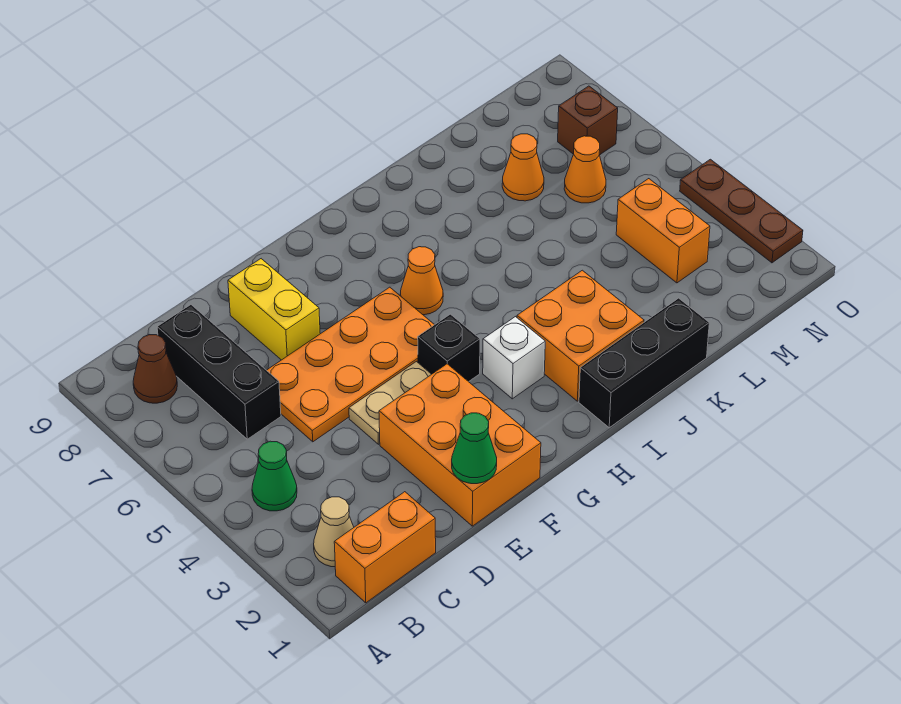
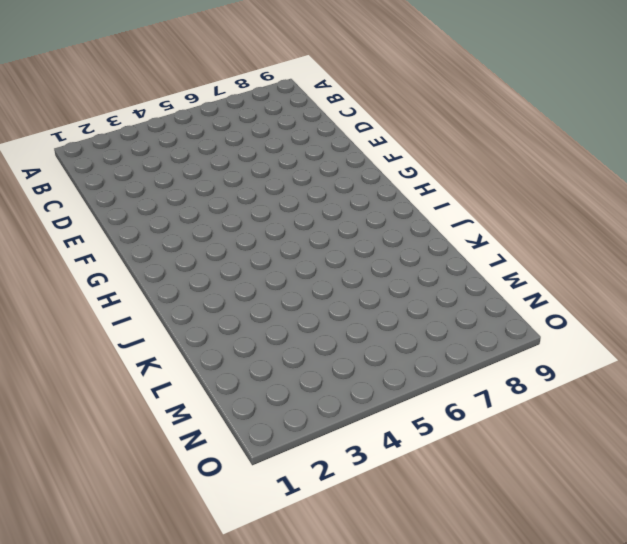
none -> orange brick B1:C1 level 1
none -> tan cone B2 level 1
none -> green cone B4 level 1

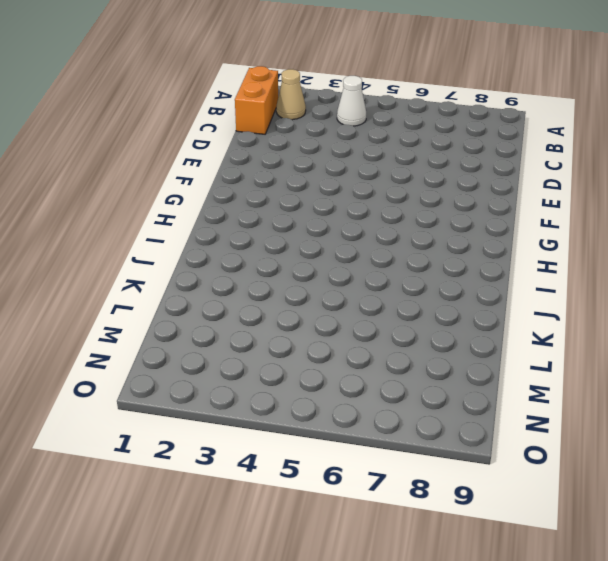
white cone B4 level 1 -> green cone B4 level 1
none -> brown cone B8 level 1
none -> black brick C6:C8 level 1
none -> orange plate D5:G6 level 1

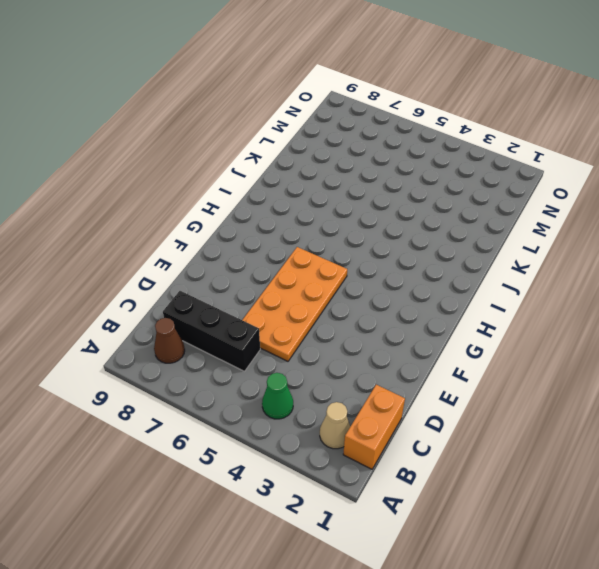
none -> orange brick E1:F3 level 1
none -> tan plate E4:F4 level 1
none -> yellow brick E7:E8 level 1

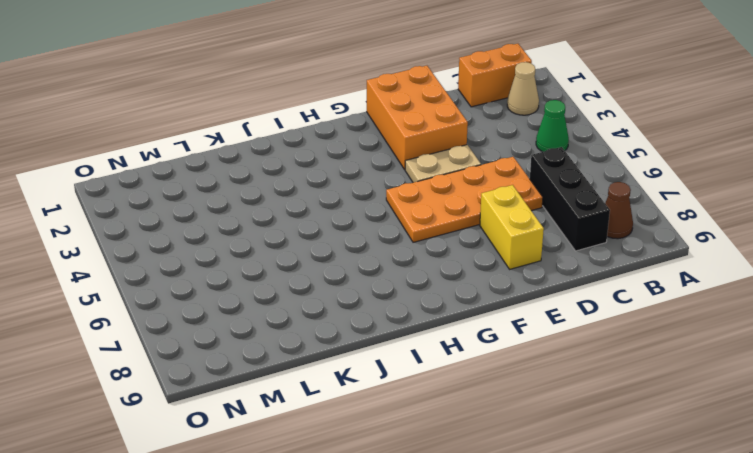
none -> black brick G4 level 1
none -> white brick H3 level 1
none -> orange cone H6 level 1

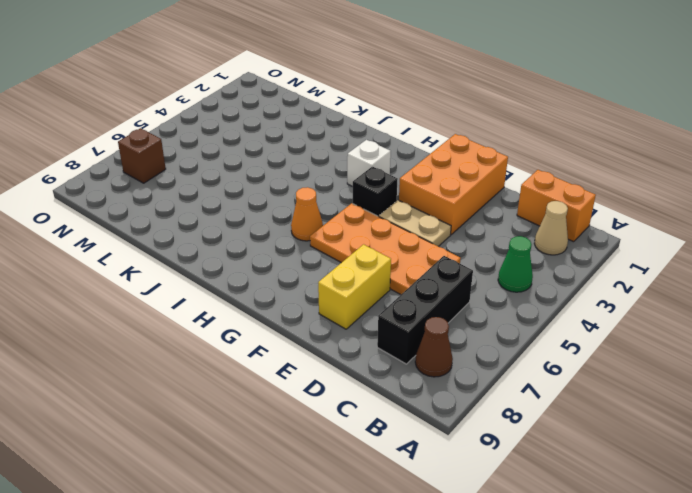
none -> black brick I1:K1 level 1
none -> orange brick I2:J3 level 1
none -> orange cone L7 level 1

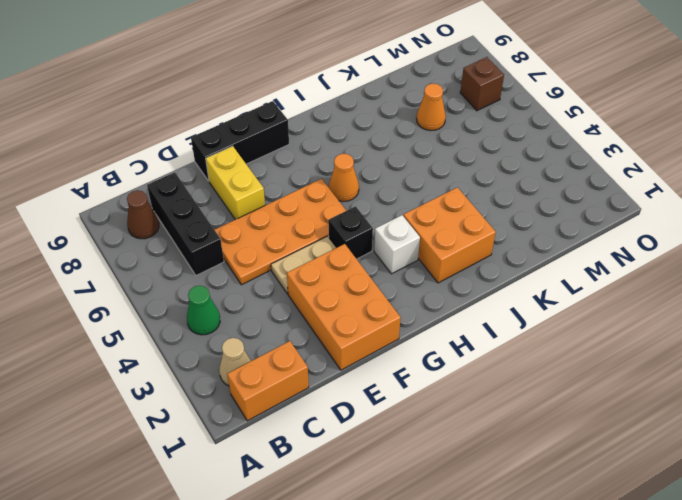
black brick E9:G9 level 1 -> black brick I1:K1 level 1
none -> orange brick M3:M4 level 1
none -> orange cone M6 level 1
none -> brown plate O2:O4 level 1

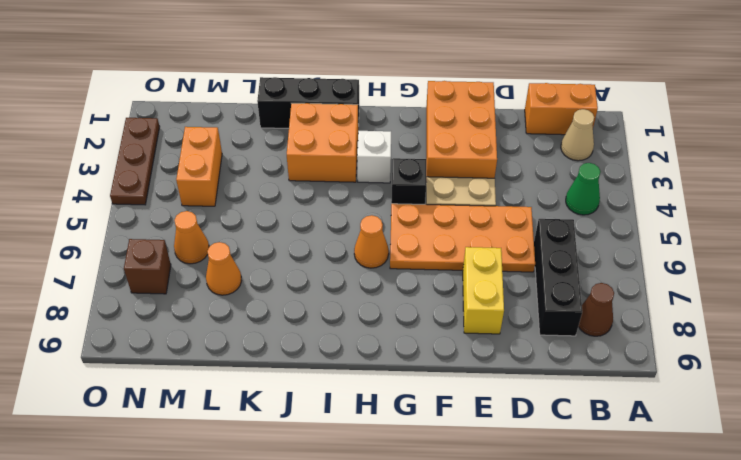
none -> green cone E1 level 2

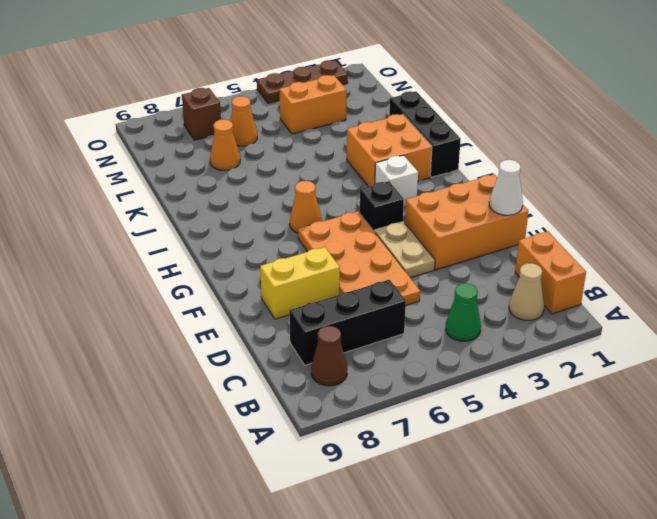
white cone E1 level 2 -> green cone E1 level 2

